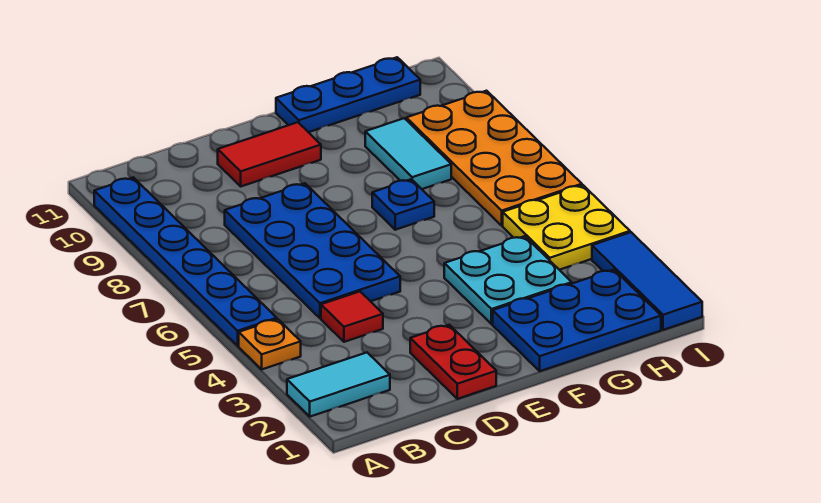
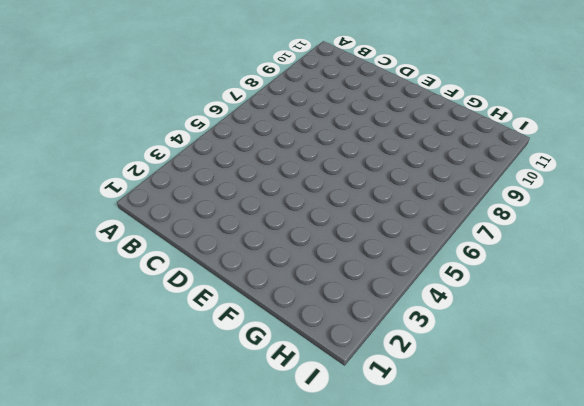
none -> cyan tile A2:B2 level 1
none -> orange plate A4 level 1
none -> blue plate A5:A10 level 1

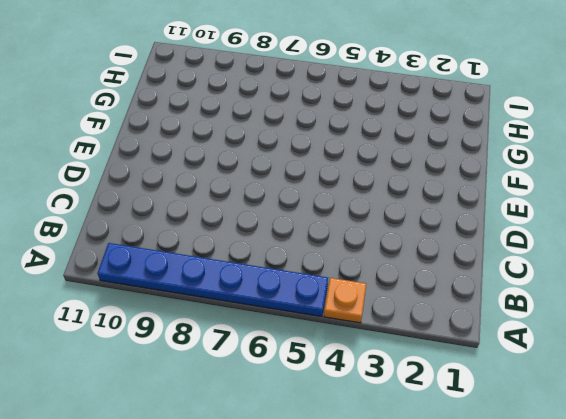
none -> cyan tile A2:B2 level 1
none -> red tile C4 level 1
none -> blue plate C5:D8 level 1

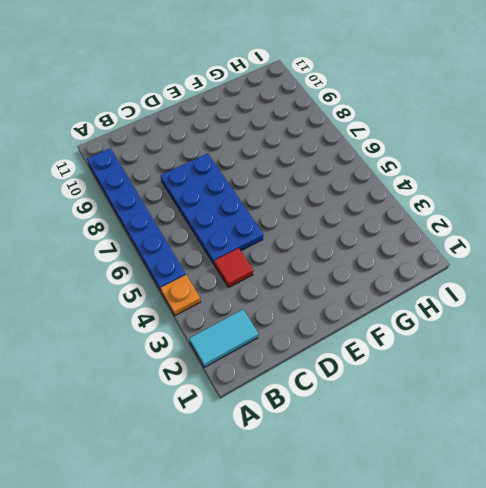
none -> red plate D1:D2 level 1
none -> red tile D10:E10 level 1
none -> blue plate F1:H2 level 1

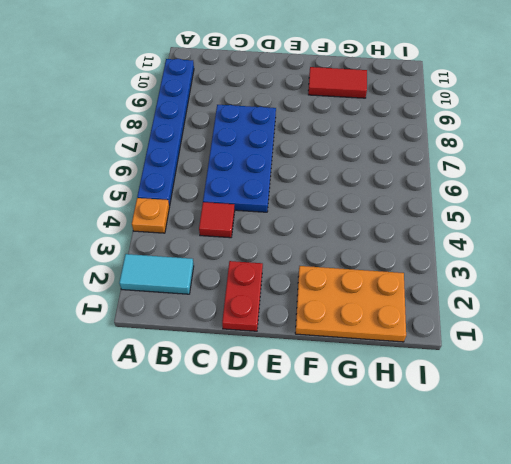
orange plate F1:H2 level 1 -> blue plate F1:H2 level 1
red tile F10:G10 level 1 -> red tile D10:E10 level 1
none -> cyan plate F3:G4 level 1
none -> blue plate F7 level 1
none -> blue plate F11:H11 level 1

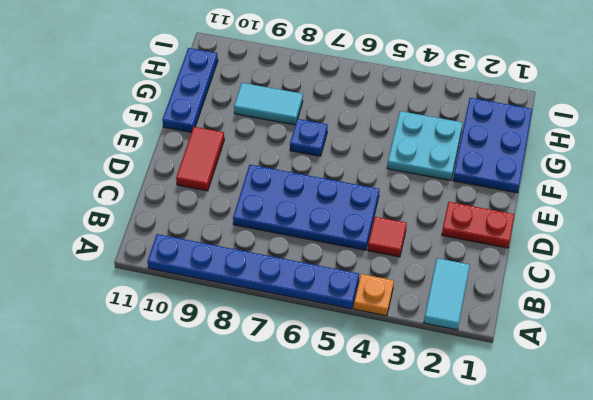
none -> yellow plate H4:I5 level 1
none -> orange plate H6:I9 level 1
none -> blue tile I1:I3 level 1

